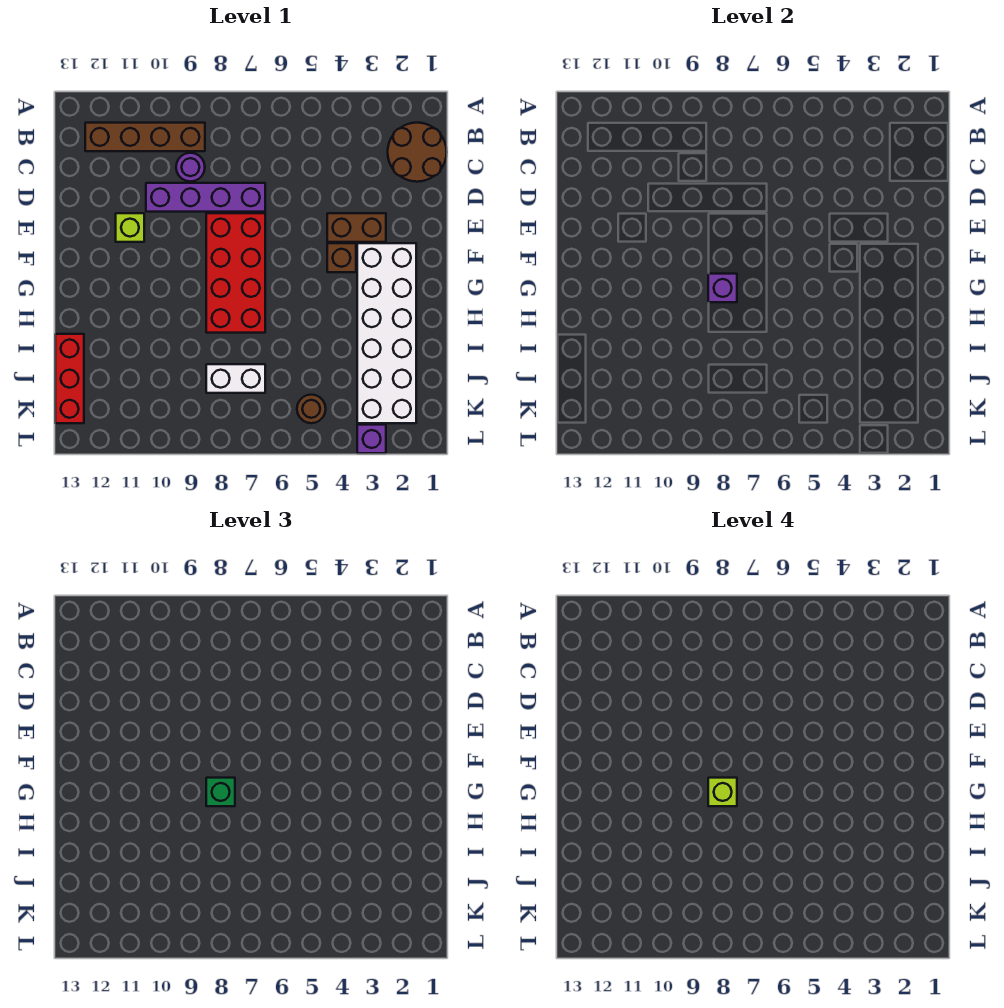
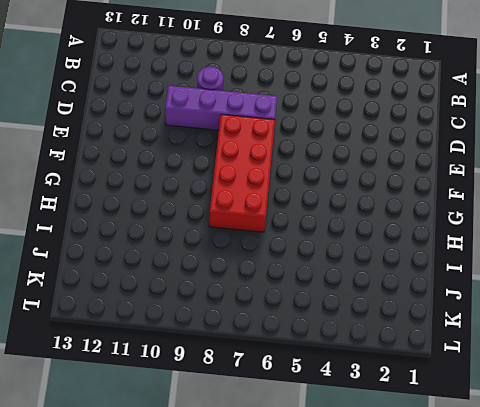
none -> brown round brick B1:C2 level 1
none -> brown brick B9:B12 level 1
none -> brown brick E3:E4 level 1

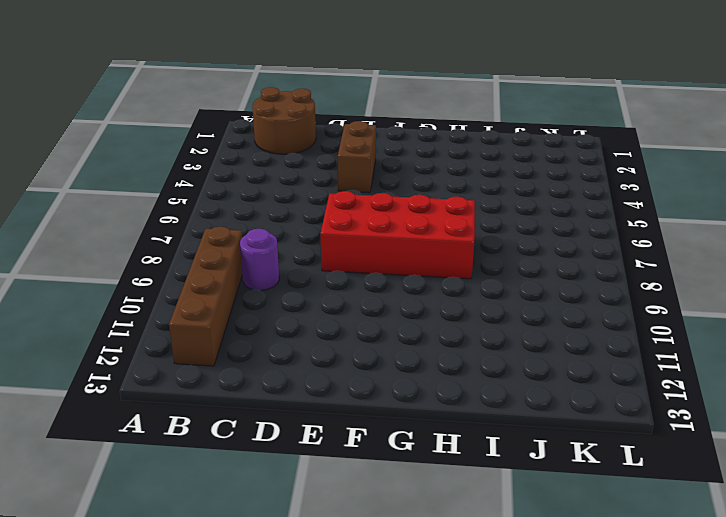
none -> purple brick D7:D10 level 1
none -> lime brick E11 level 1
none -> white brick F2:K3 level 1

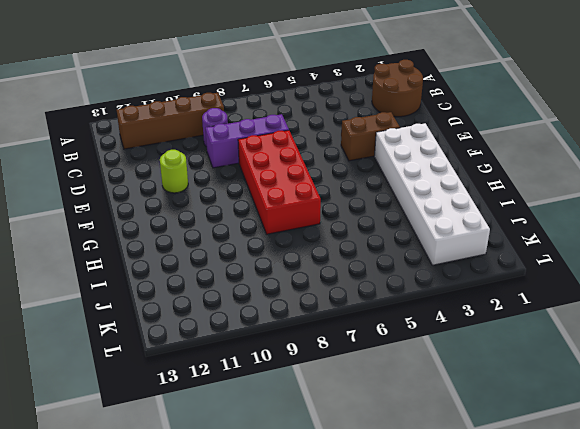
purple brick D7:D9 level 1 -> purple brick D7:D10 level 1
lime round brick E11 level 1 -> lime brick E11 level 1
none -> brown brick F4 level 1
none -> red brick I13:K13 level 1
none -> white brick J7:J8 level 1

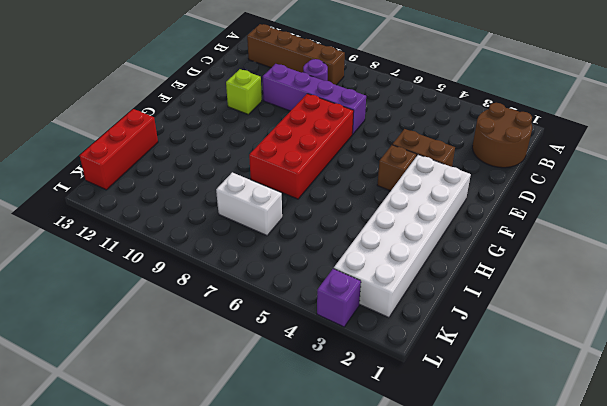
none -> brown round brick K5 level 1
none -> purple brick G8 level 2
none -> green brick G8 level 3

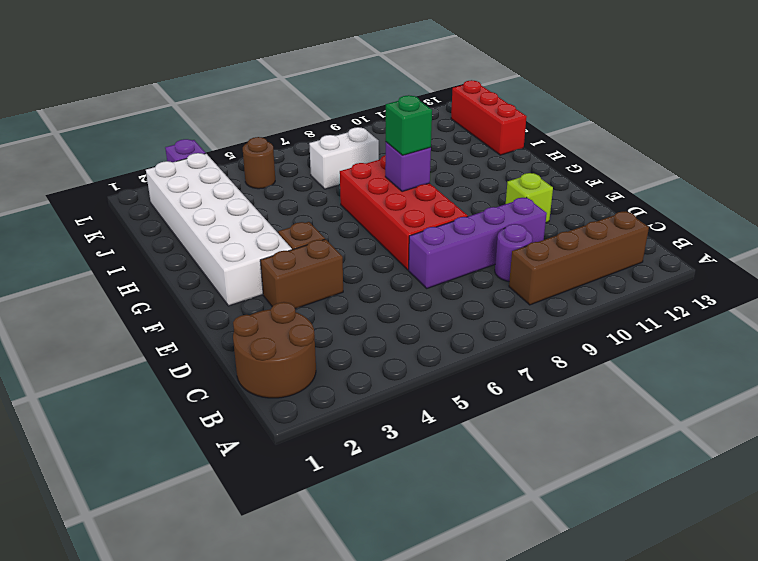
none -> lime brick G8 level 4

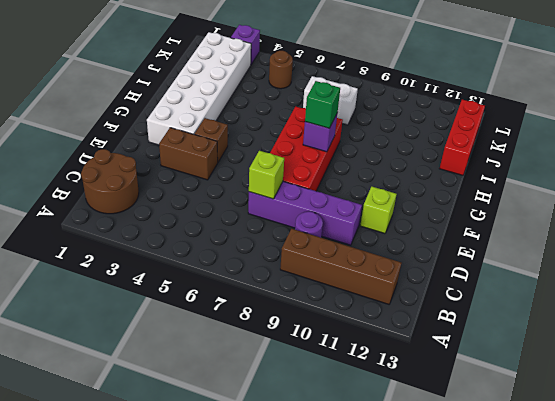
lime brick D7 level 2 -> lime brick G8 level 4

